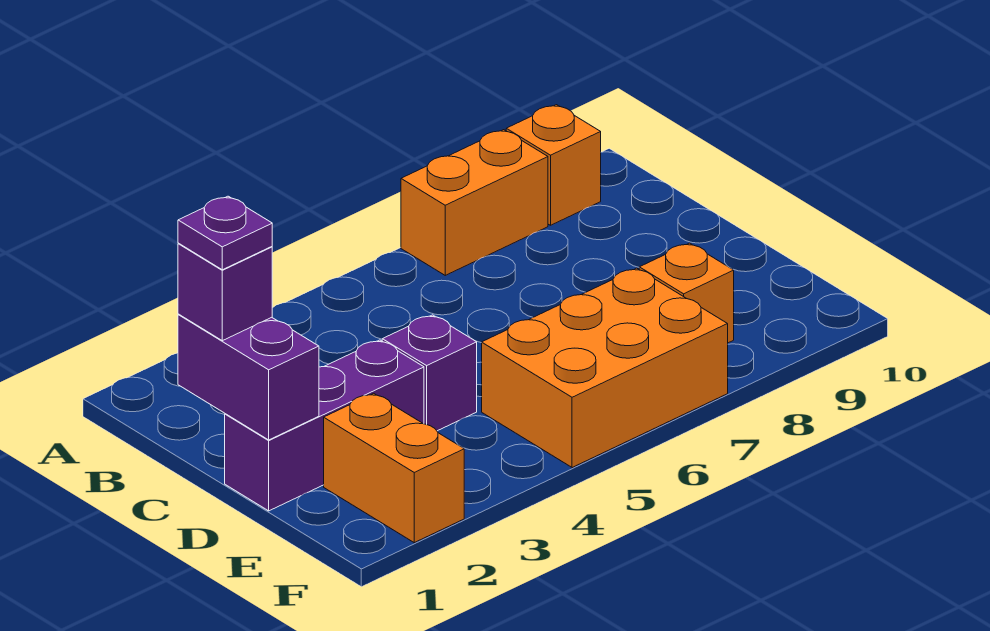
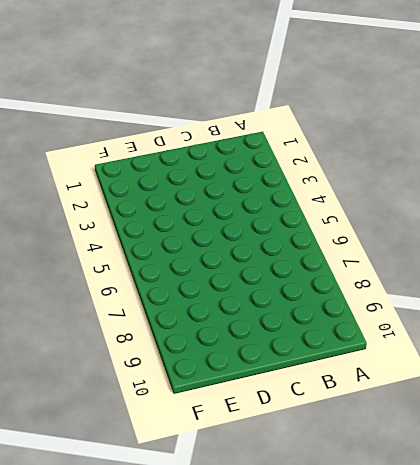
none -> orange brick A7:A8 level 1
none -> orange brick A9 level 1

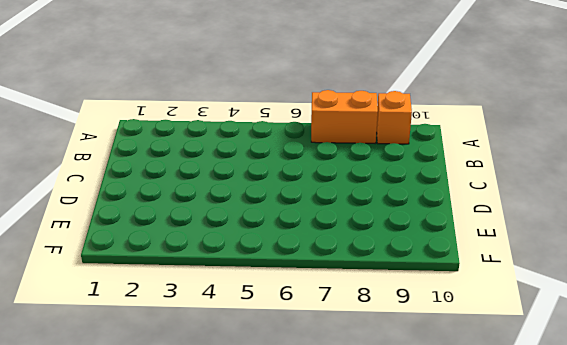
none -> purple brick D1:D3 level 1
none -> purple brick D4 level 1

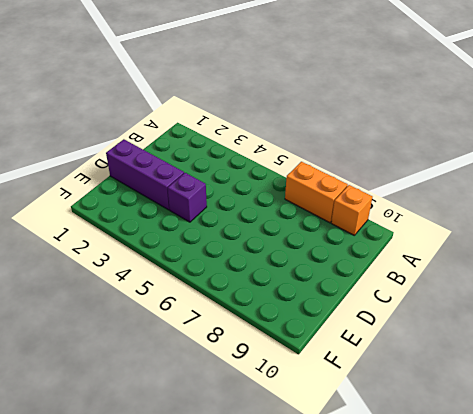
none -> orange brick E2:F2 level 1
none -> orange brick E5:F7 level 1

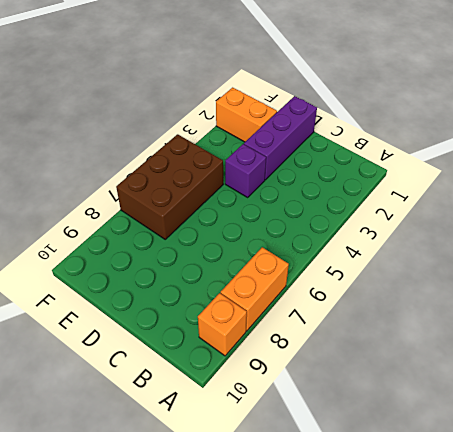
brown brick E5:F7 level 1 -> orange brick E5:F7 level 1
none -> orange brick E8 level 1
none -> purple brick C1:D1 level 2

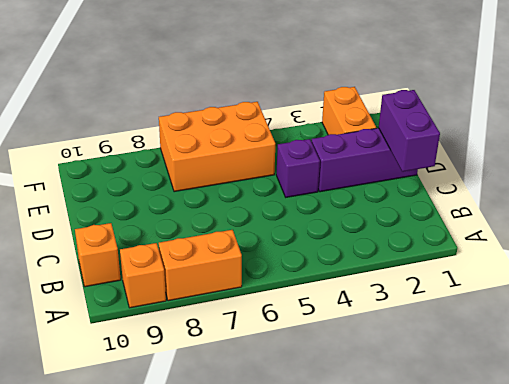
orange brick B10 level 1 -> orange brick E8 level 1
none -> purple brick C1 level 3
none -> purple plate C1 level 4

